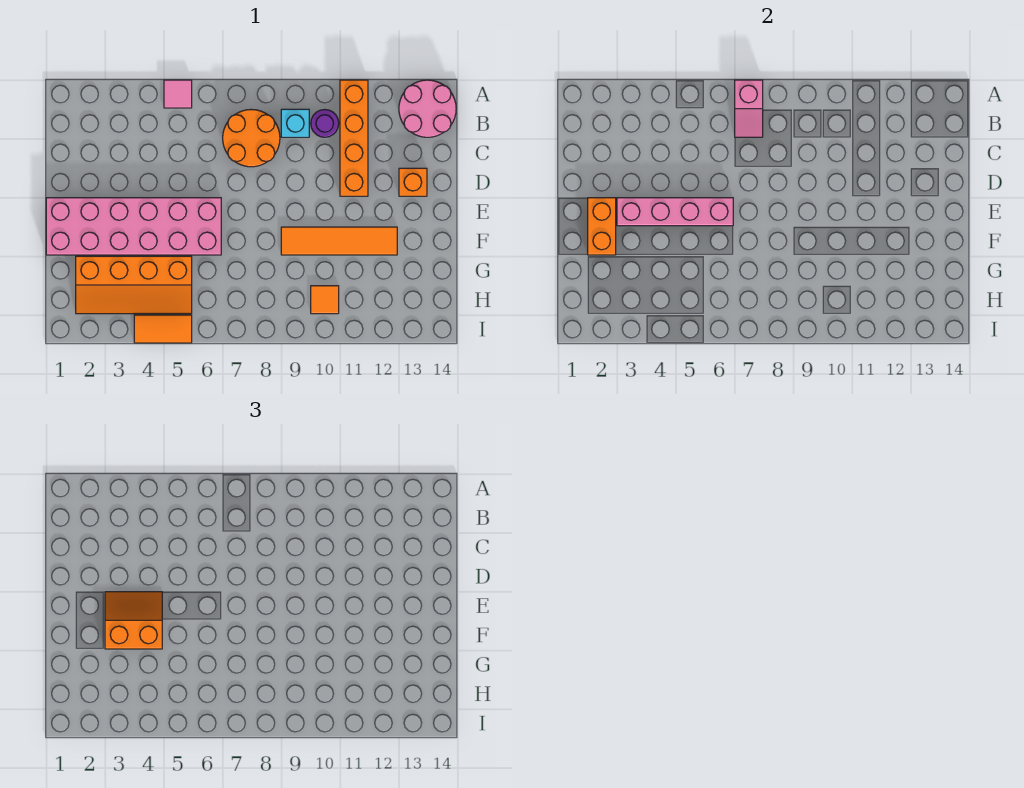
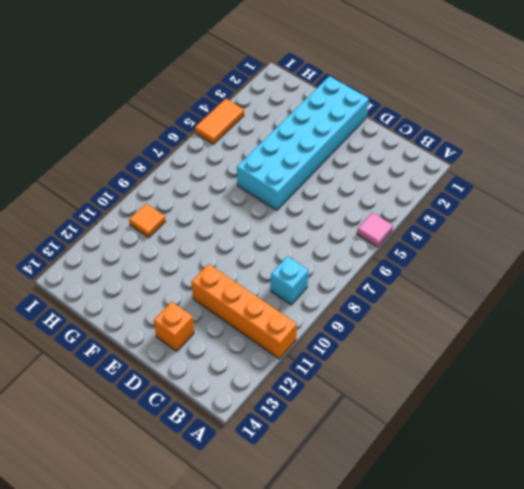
cyan brick E1:F6 level 1 -> pink brick E1:F6 level 1
none -> pink round brick A13:B14 level 1
none -> orange round brick B7:C8 level 1
none -> purple round brick B10 level 1

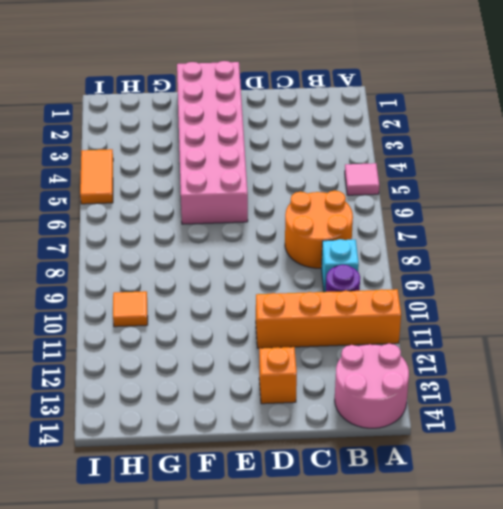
none -> orange tile F9:F12 level 1
none -> orange slope G2:H5 level 1 top G
none -> pink slope A7:B7 level 2 top A

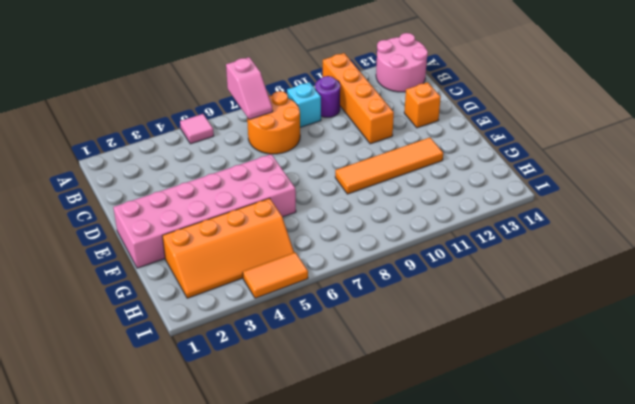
none -> orange tile H10 level 1
none -> orange brick E2:F2 level 2
none -> pink brick E3:E6 level 2

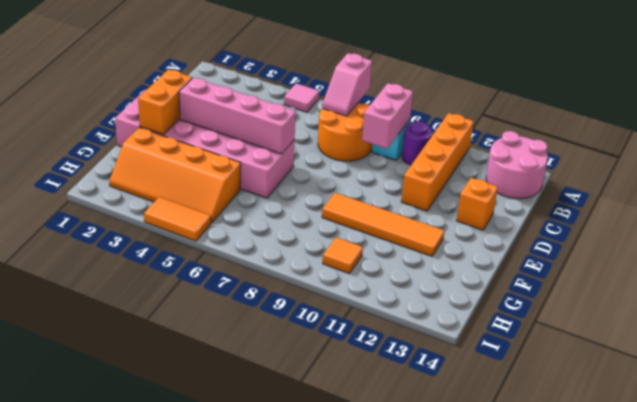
pink brick B9:C9 level 2 -> none
none -> orange slope E3:F4 level 3 top F

